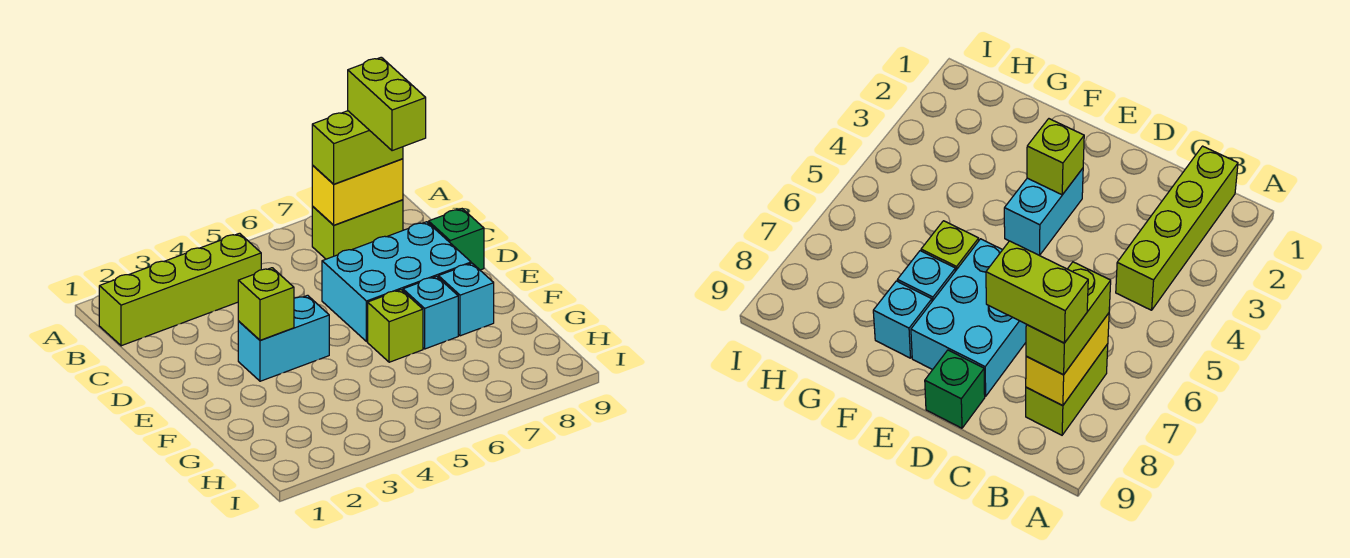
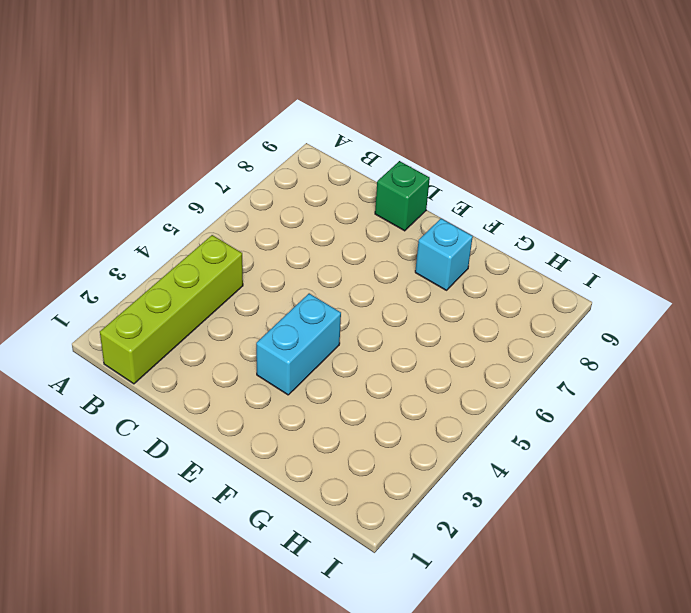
none -> lime brick B7:B8 level 1
none -> cyan brick D6:E8 level 1
none -> lime brick F6 level 1

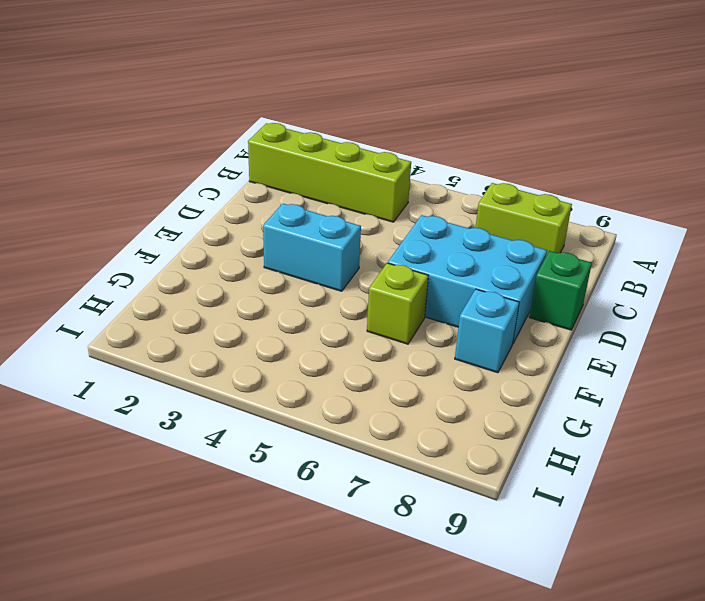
none -> cyan brick F7 level 1
none -> yellow brick B7:B8 level 2
none -> lime brick E3 level 2

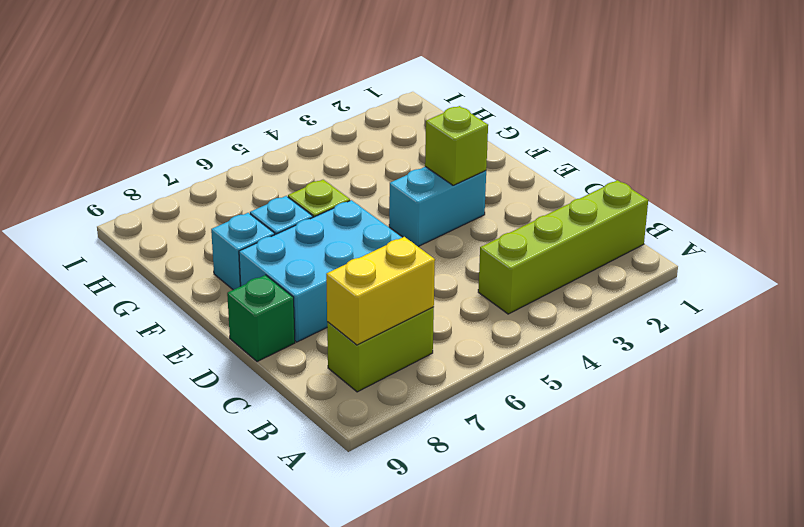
none -> lime brick B7:B8 level 3
none -> lime brick B8:C8 level 4

